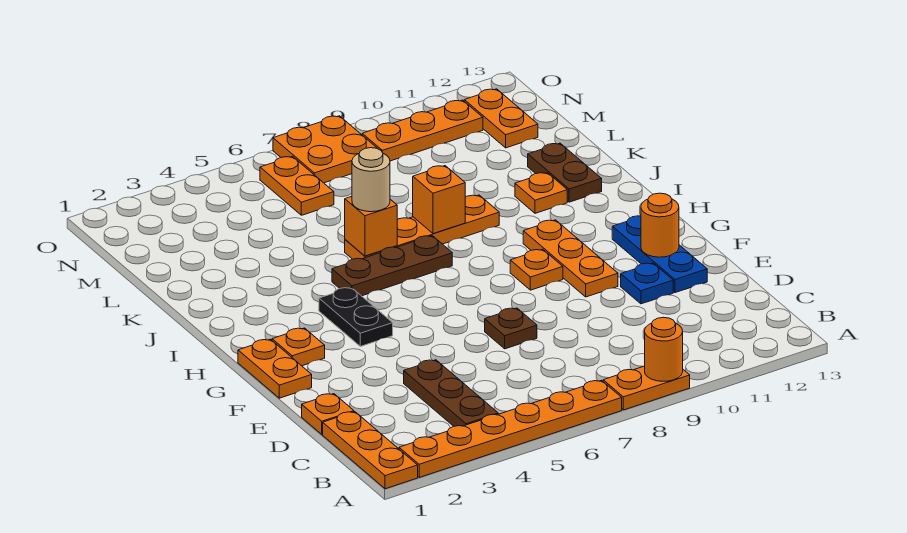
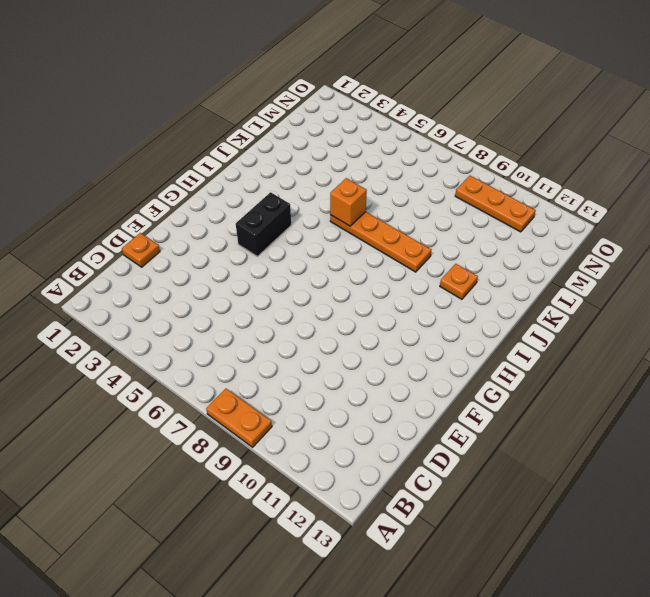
black brick G4:H4 level 1 -> black plate G4:H4 level 1
none -> orange plate A1:C1 level 1
none -> orange plate A2:A7 level 1
none -> brown plate B4:D4 level 1

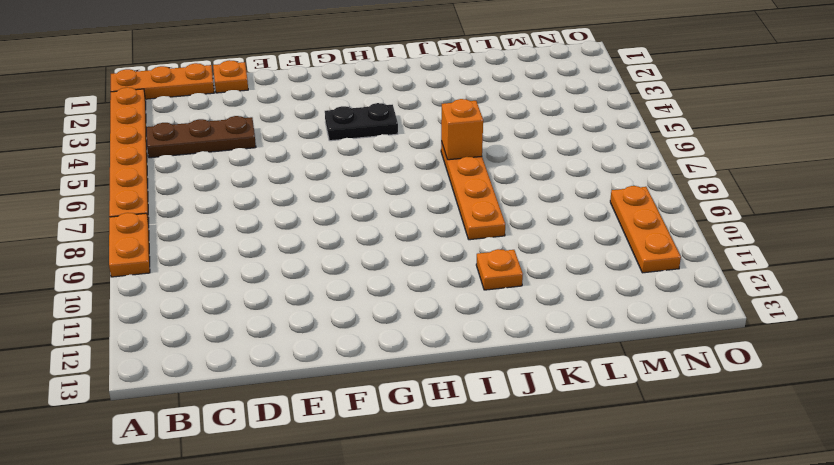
none -> brown plate E7 level 1
none -> blue plate E11 level 1
none -> blue plate E12:G12 level 1

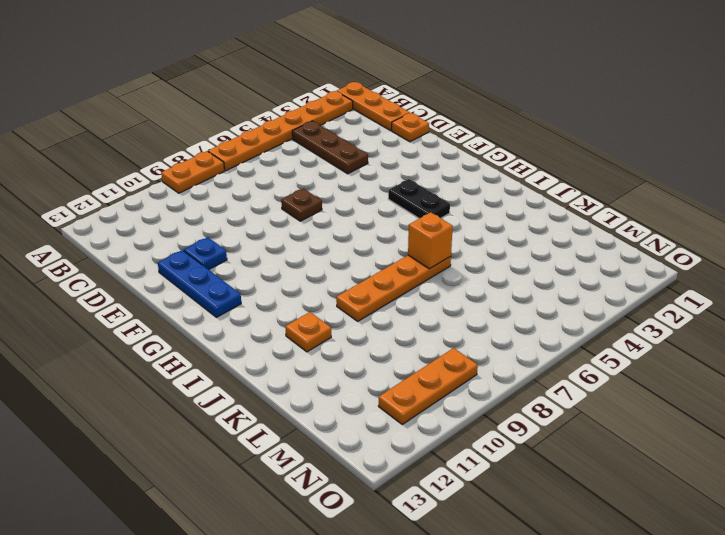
none -> orange plate F1:G1 level 1
none -> orange plate F10:H10 level 1
none -> orange plate G2 level 1

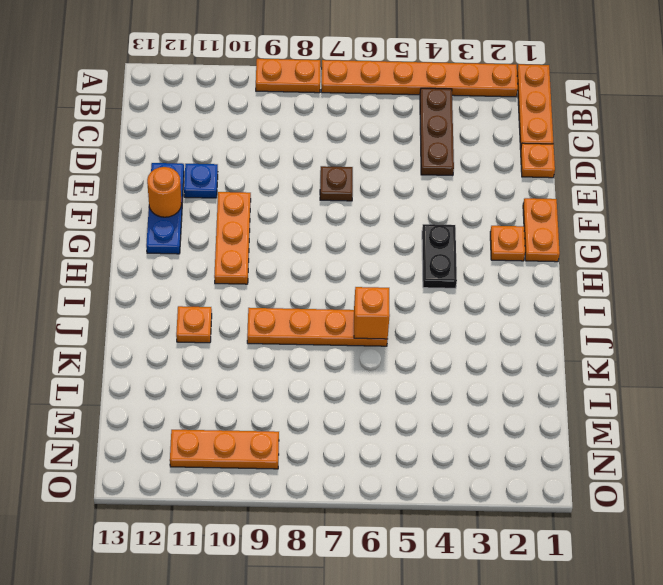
none -> orange plate G9 level 1
none -> brown plate I5:I7 level 1
none -> brown plate J12:K12 level 1

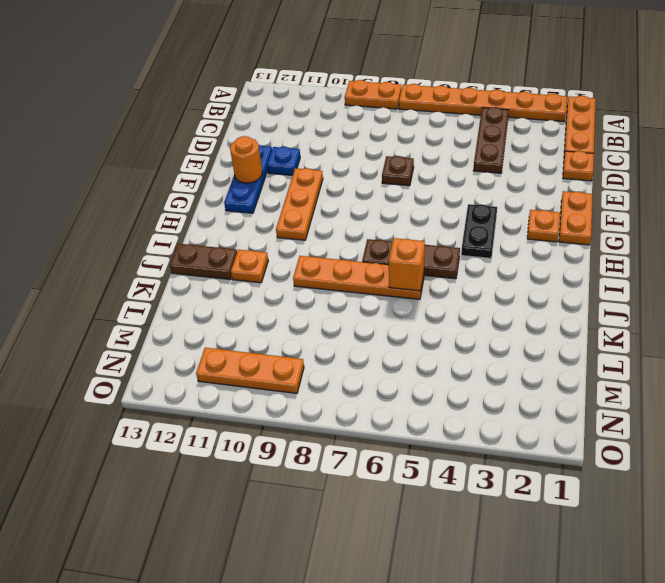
brown plate J12:J13 level 1 -> brown plate J12:K12 level 1
none -> orange plate G9 level 1
none -> orange plate M6:N6 level 1
none -> orange plate M12:N12 level 1

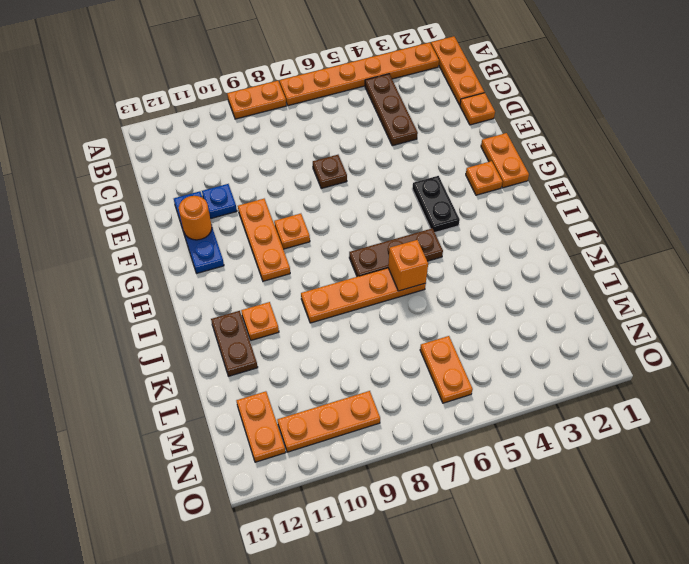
none -> orange plate N7:O8 level 1
none -> orange round brick A9 level 2
none -> orange brick J8 level 2

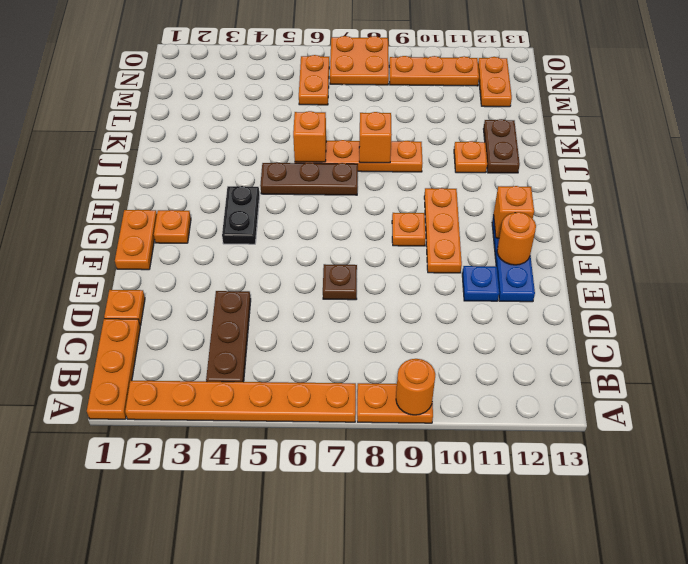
orange brick G12 level 2 -> none
none -> tan round brick J6 level 3

